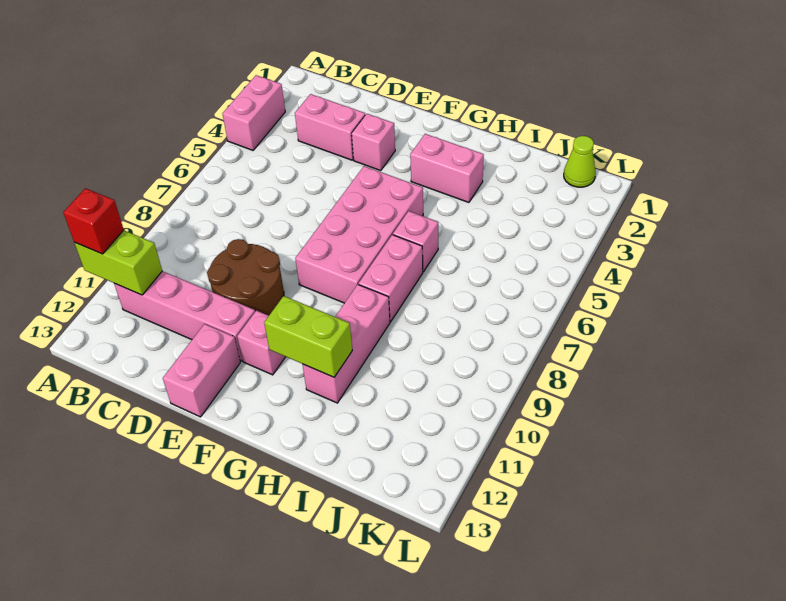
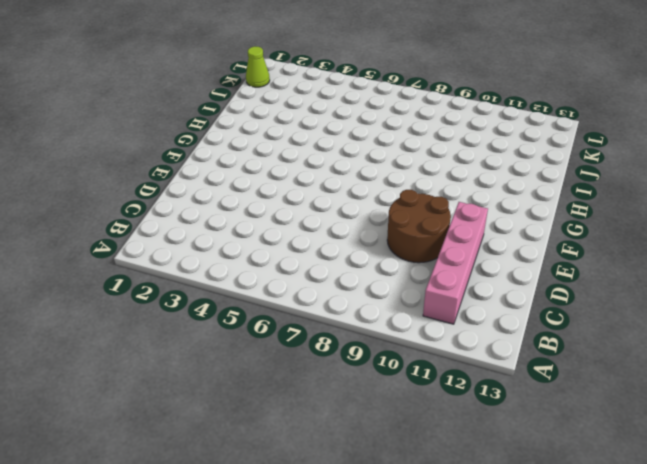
none -> pink brick A3:A4 level 1
none -> pink brick C3:D3 level 1
none -> pink brick E3 level 1

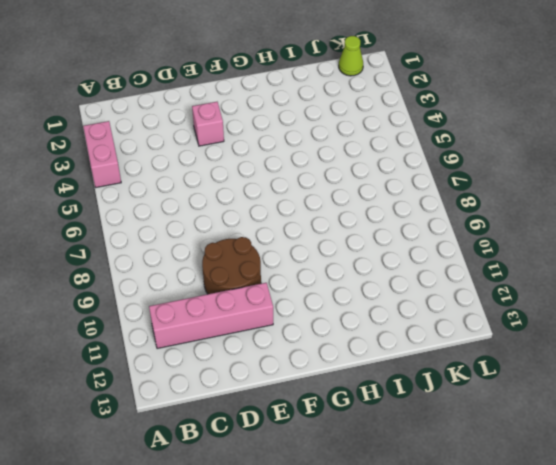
none -> pink brick C3:D3 level 1
none -> pink brick E12:E13 level 1
none -> pink brick F5:G8 level 1

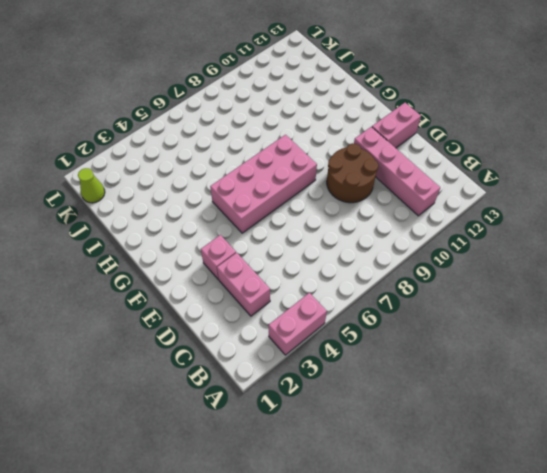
none -> pink brick F11 level 1
none -> pink brick G3:H3 level 1
none -> pink brick H6 level 1

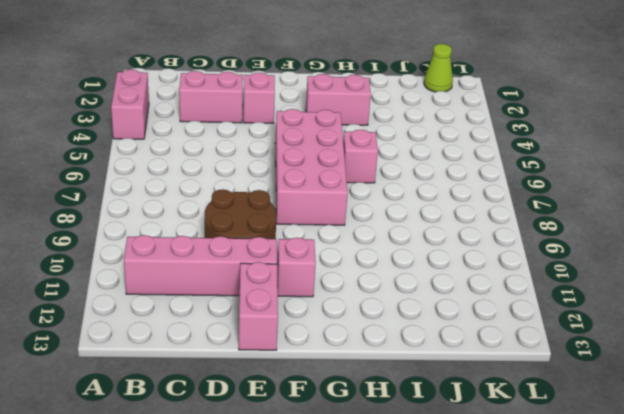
none -> pink brick H7:H8 level 1
none -> pink brick H9:H11 level 1
none -> lime brick A11:B11 level 2

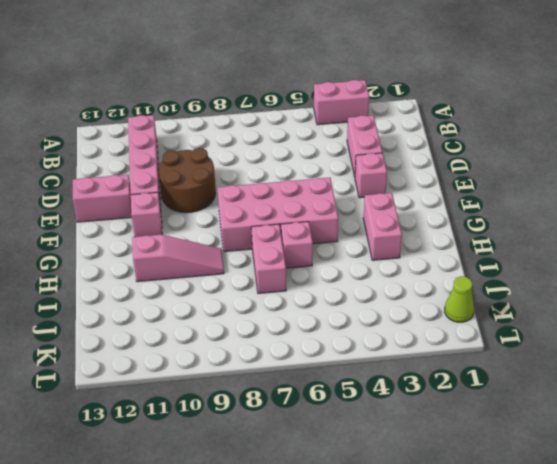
pink brick H7:I7 level 1 -> pink brick H7:H8 level 1
pink slope H9:H11 level 1 top 11 -> pink brick H9:H11 level 1
none -> lime brick A11:B11 level 2
none -> lime brick G11:H11 level 2
none -> red brick A11 level 3

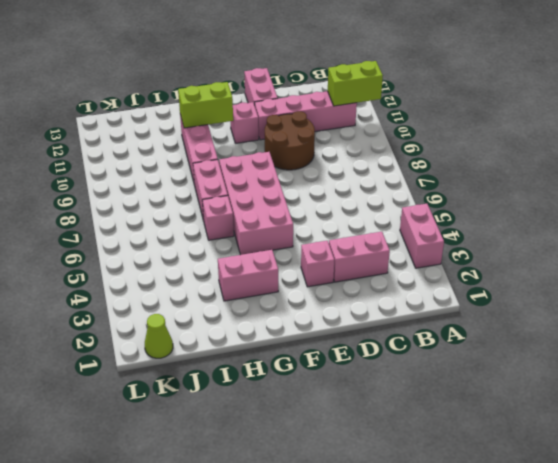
none -> red brick A11 level 3

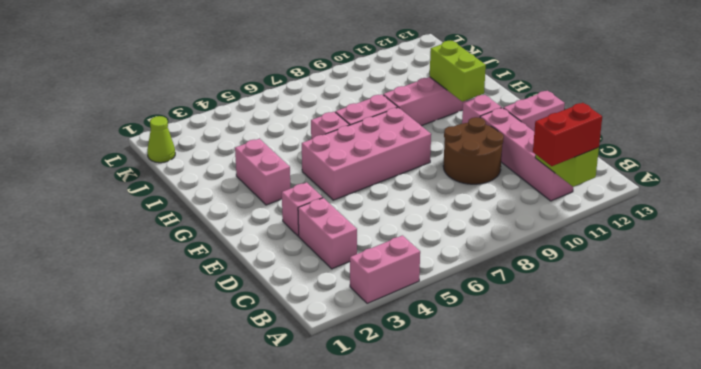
red brick A10:A11 level 3 -> red brick A11 level 3

